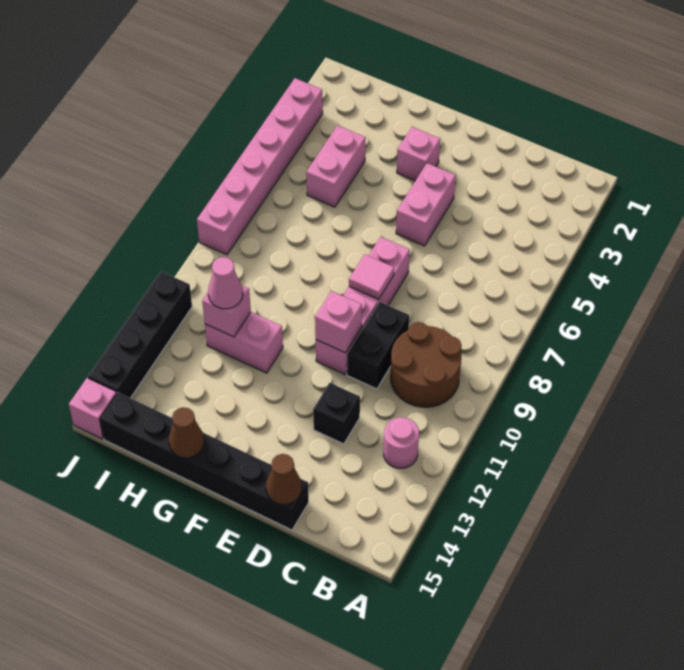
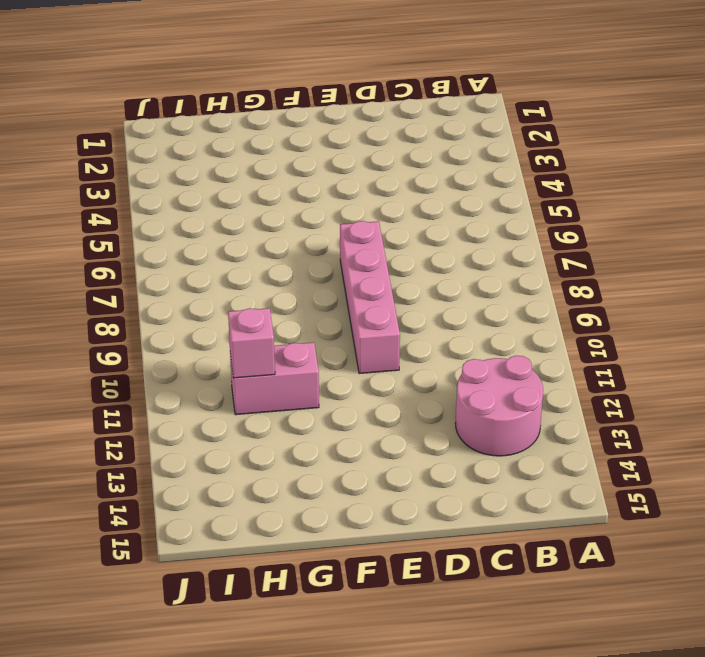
pink round brick B12:C13 level 1 -> pink round brick B12 level 1
none -> brown round brick B9:C10 level 1
none -> black brick D9:D10 level 1
none -> black brick D12 level 1

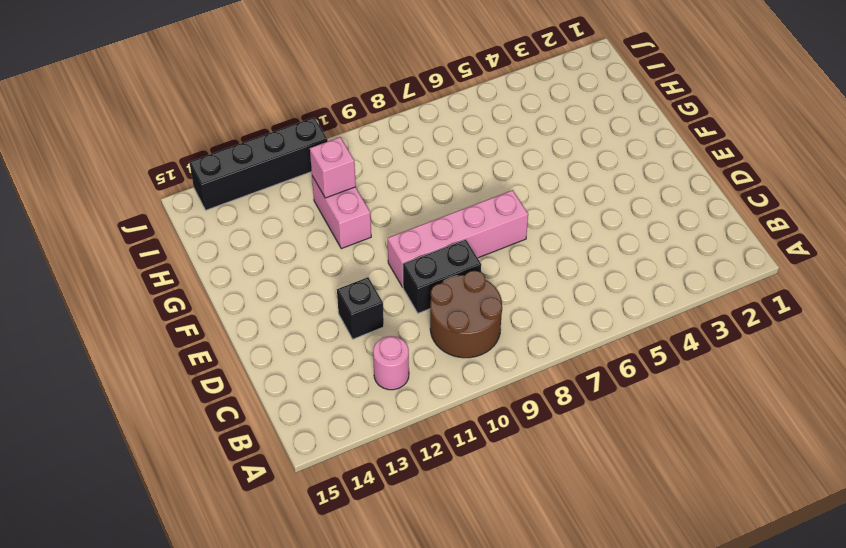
none -> black brick D15:I15 level 1
none -> pink brick E4:E5 level 1
none -> pink brick F3 level 1

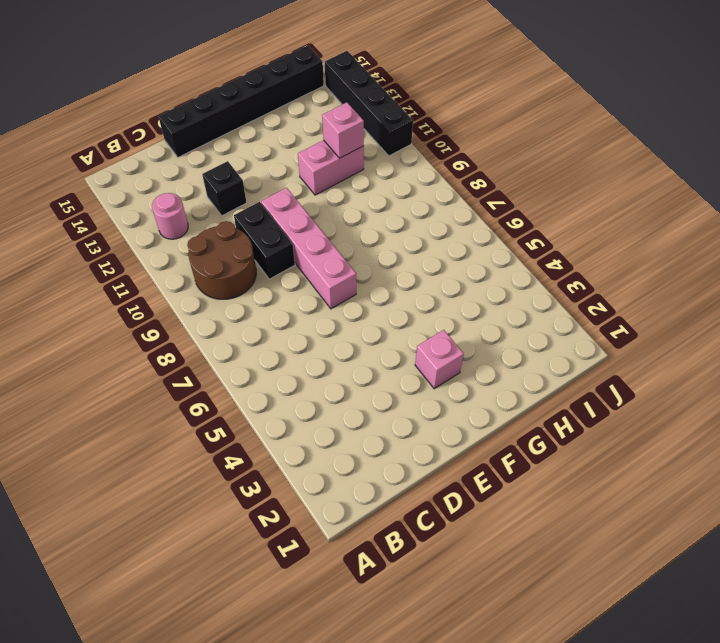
none -> pink brick E4:E5 level 1
none -> pink brick H4:H5 level 1
none -> pink brick J3:J8 level 1

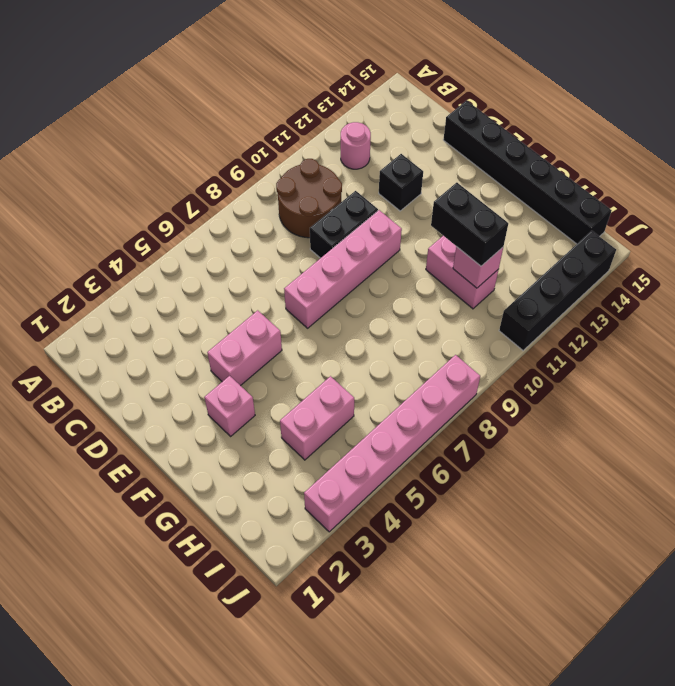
black brick G11:H11 level 3 -> pink cone H11 level 3
none -> pink brick J15 level 1
none -> brown cone D15 level 2
none -> pink tile E8 level 2

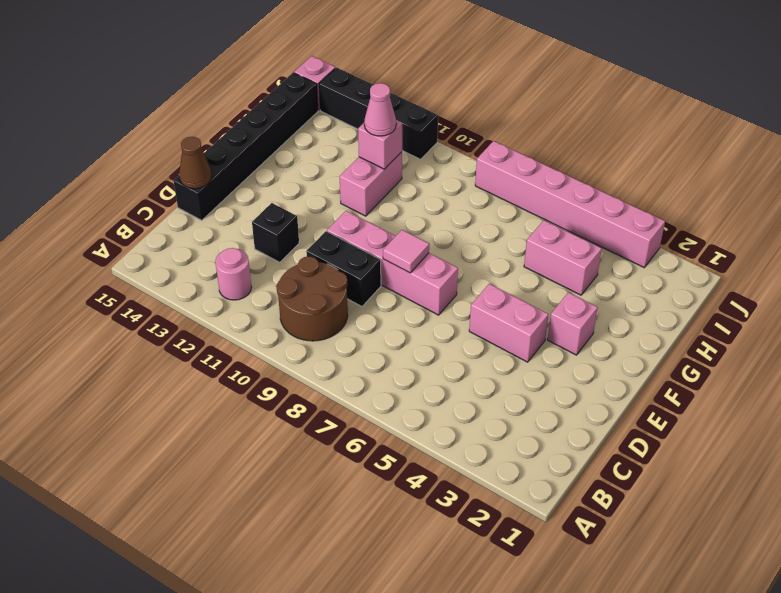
none -> pink brick E10 level 2
none -> brown cone G15 level 2

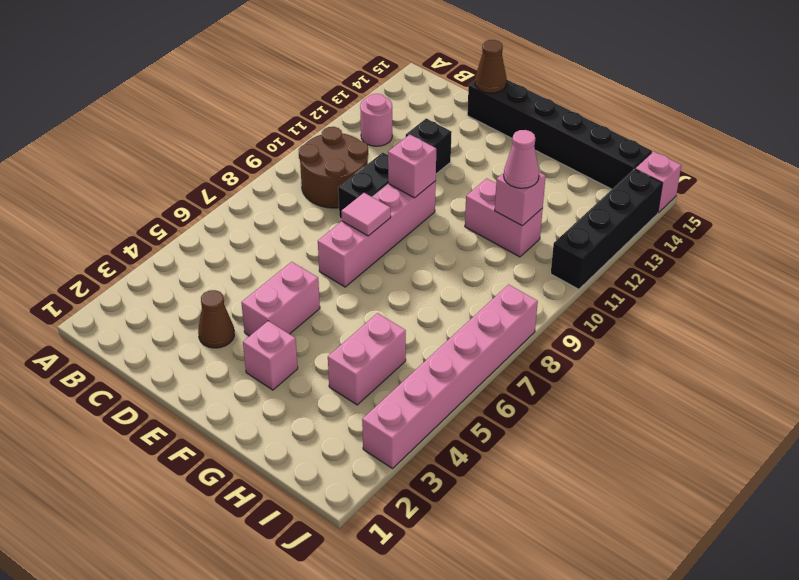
brown cone D3 level 1 -> brown cone G15 level 2

